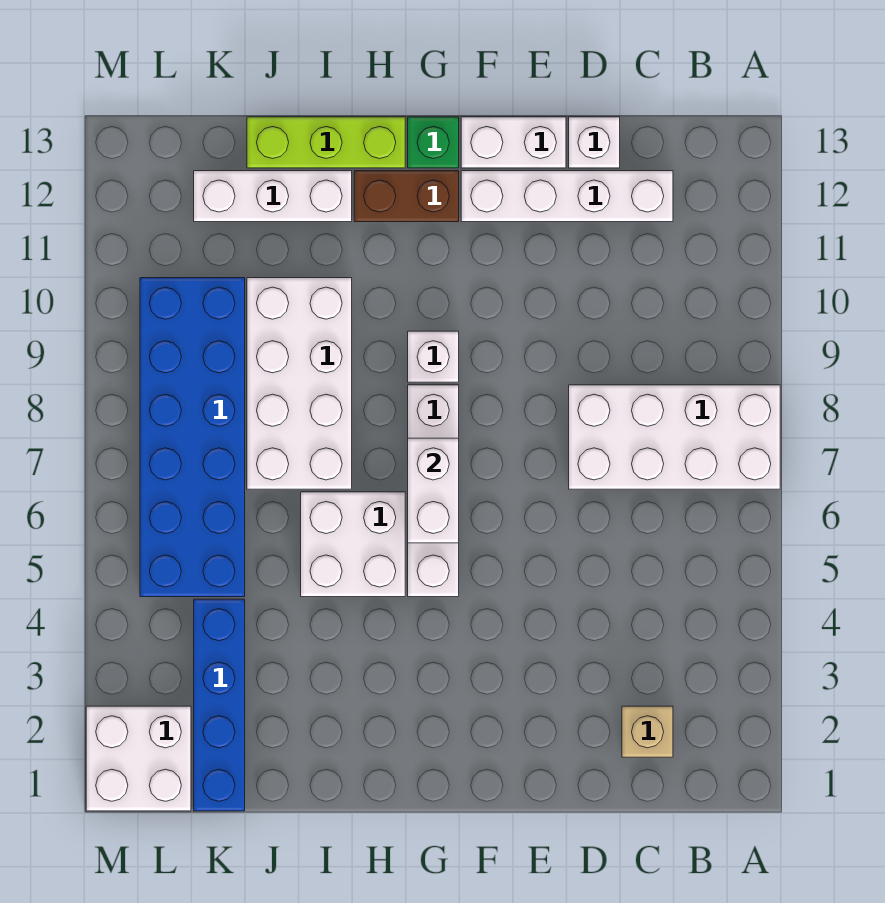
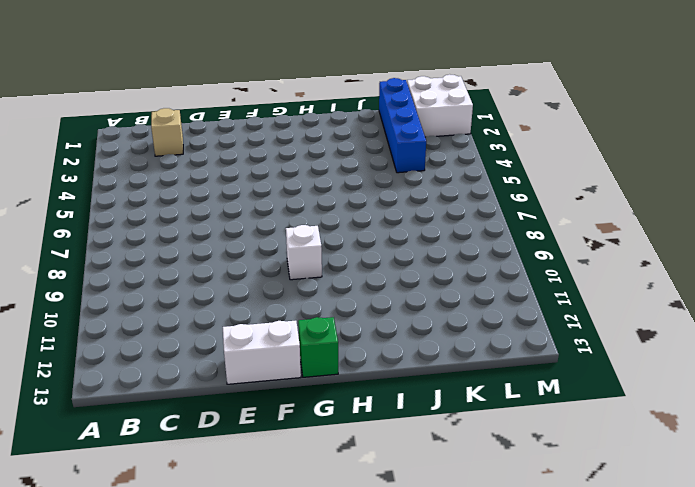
none -> white brick A7:D8 level 1
none -> white brick C12:F12 level 1
none -> white brick D13 level 1

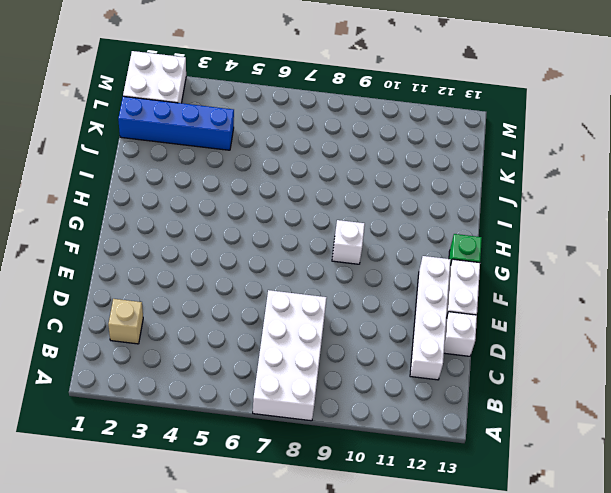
none -> white brick G5:G8 level 1
none -> brown brick G12:H12 level 1
none -> white brick H5:I6 level 1

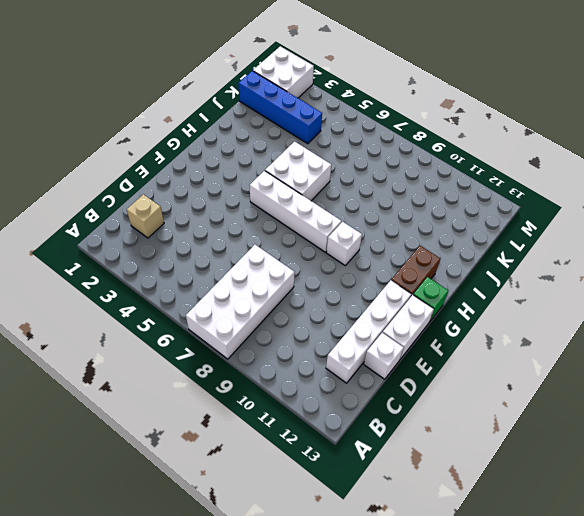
none -> lime brick H13:J13 level 1
none -> white brick I7:J10 level 1
none -> white brick I12:K12 level 1

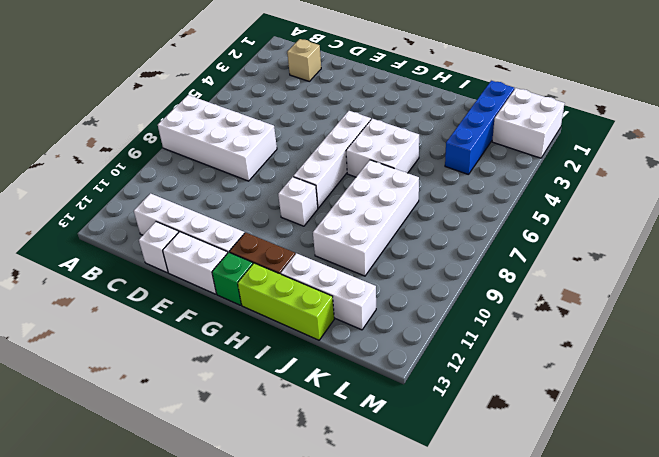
none -> blue brick K5:L10 level 1
none -> white brick G6:G7 level 2

